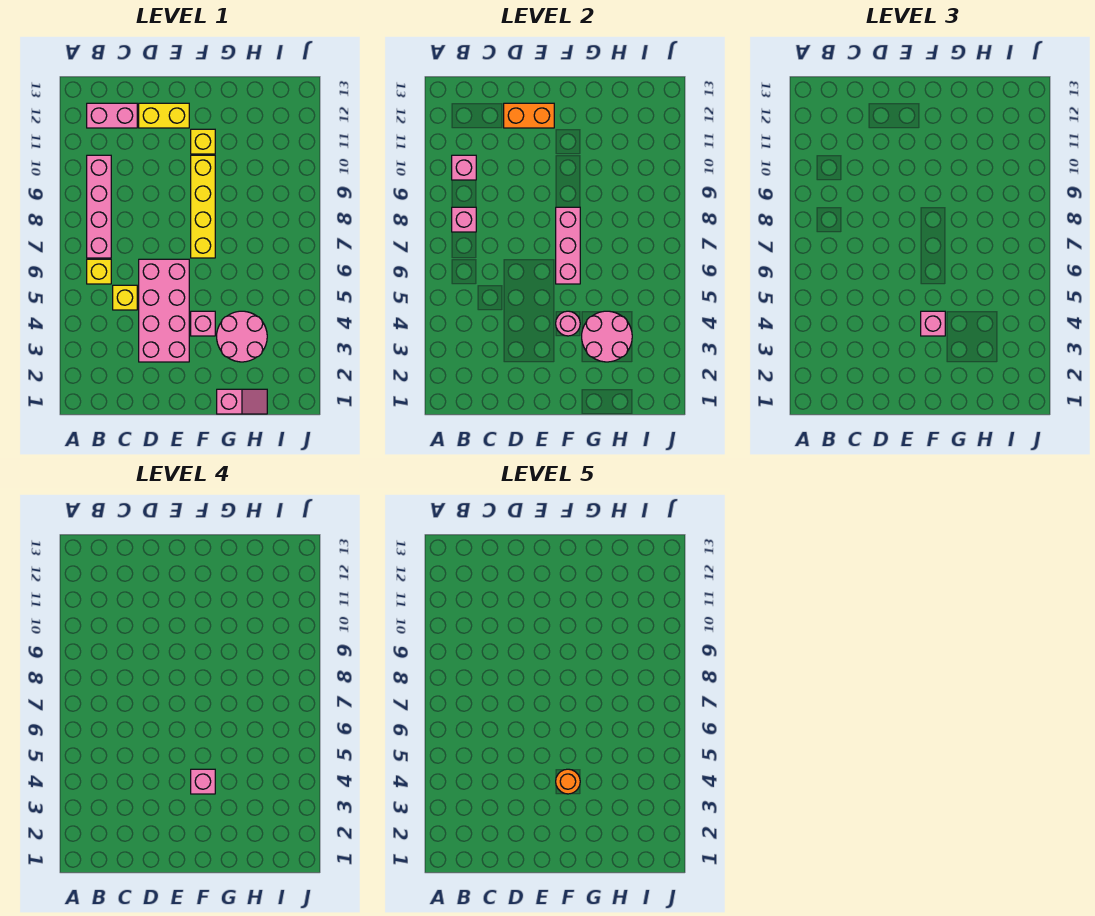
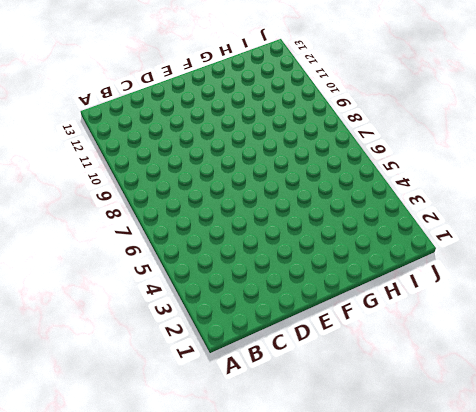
none -> yellow brick B6 level 1
none -> pink brick B7:B10 level 1
none -> pink brick B12:C12 level 1

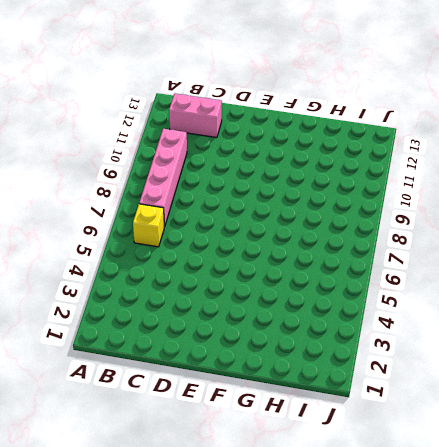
none -> yellow brick C5 level 1
none -> pink brick D3:E6 level 1
none -> yellow brick D12:E12 level 1

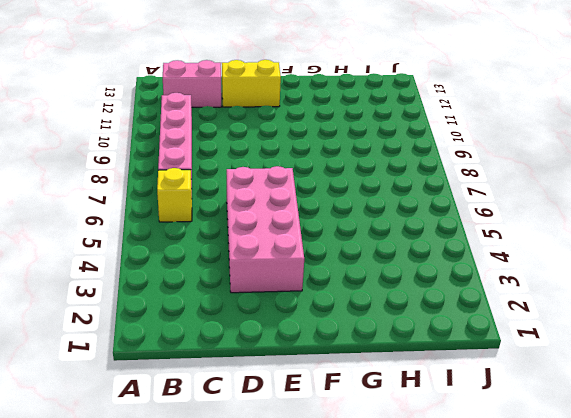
none -> yellow brick C5 level 1
none -> pink brick F4 level 1
none -> yellow brick F7:F10 level 1

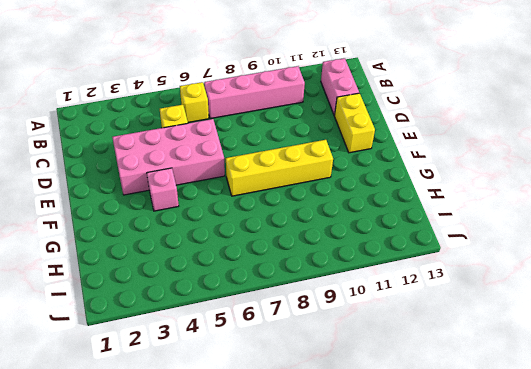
none -> yellow brick F11 level 1
none -> pink slope G1:H1 level 1 top G
none -> pink round brick G3:H4 level 1

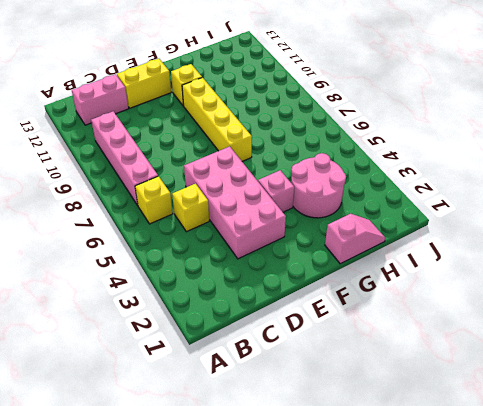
none -> pink brick B8 level 2
none -> pink brick B10 level 2
none -> orange brick D12:E12 level 2

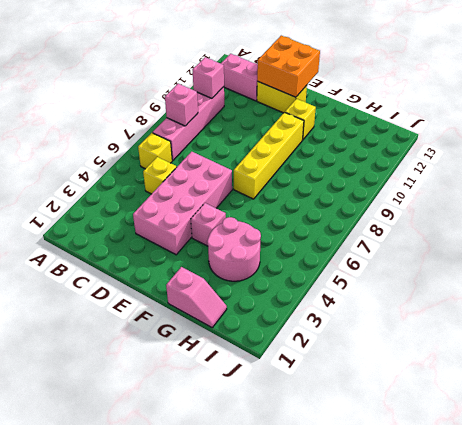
orange brick D12:E13 level 2 -> orange brick D12:E12 level 2
none -> pink round brick F4 level 2
none -> pink brick F6:F8 level 2
none -> pink round brick G3:H4 level 2

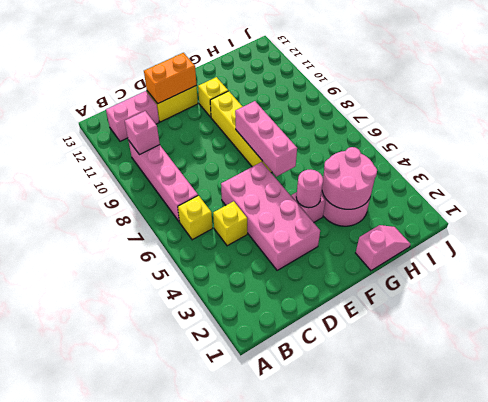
none -> pink brick B8 level 2
none -> pink brick F4 level 3
none -> pink brick F4 level 4

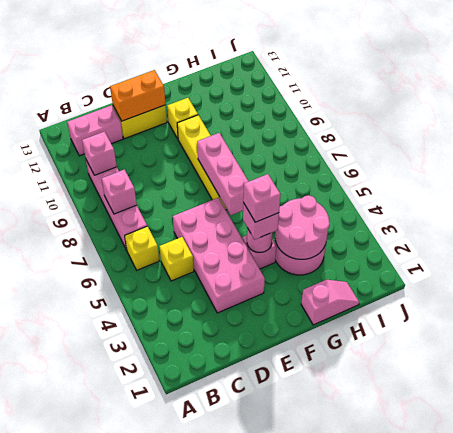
none -> orange round brick F4 level 5

